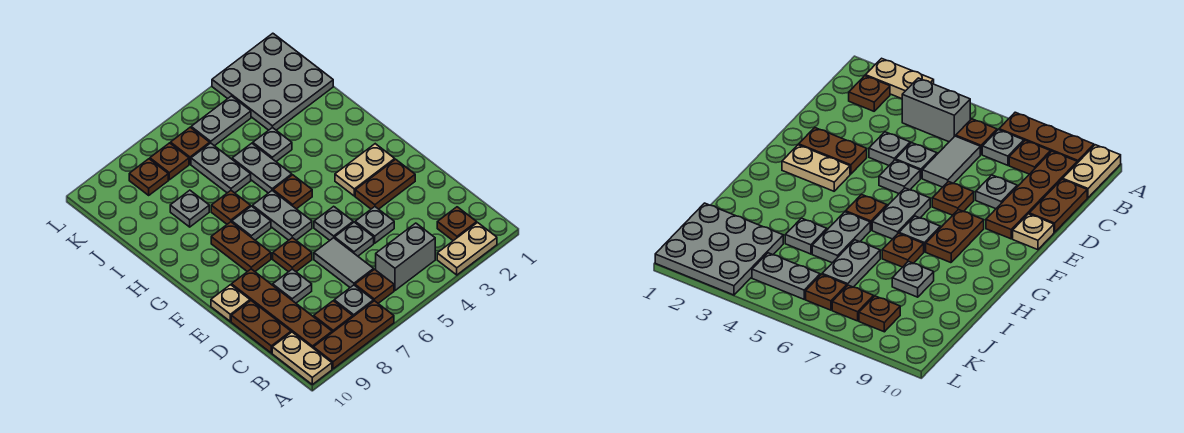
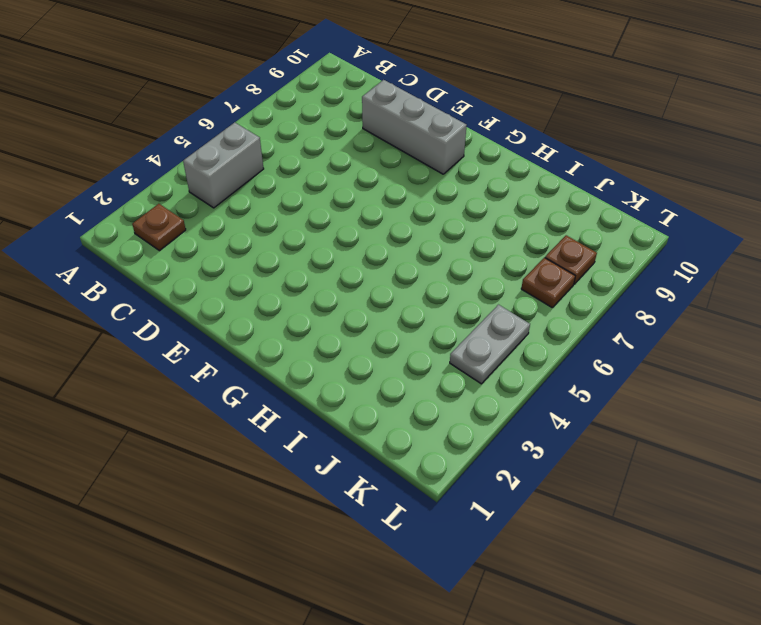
grey brick D9:F9 level 1 -> brown plate B9:E9 level 1
none -> tan plate A2:A3 level 1
none -> brown plate A7:A9 level 1
none -> tan plate A10:B10 level 1
none -> brown plate B6 level 1

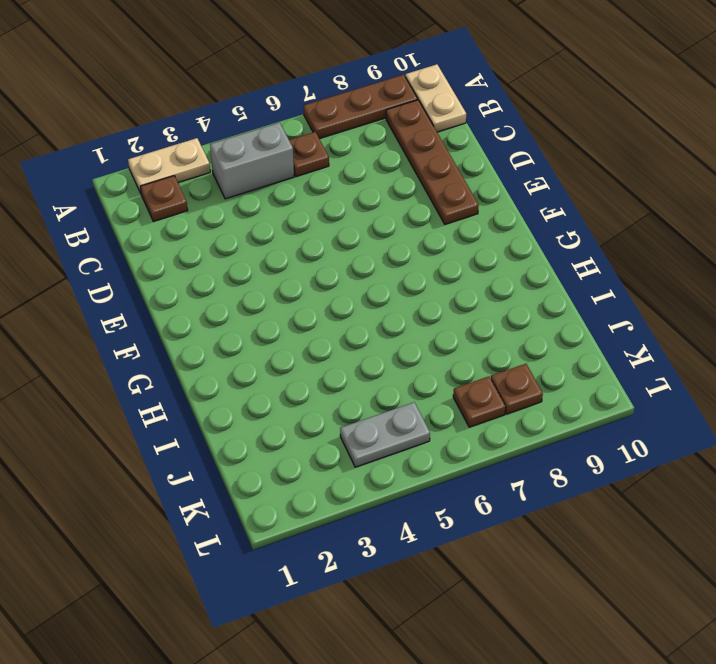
none -> grey plate B7 level 1
none -> brown plate B8 level 1
none -> grey tile C6:D6 level 1
none -> brown plate C10:D10 level 1

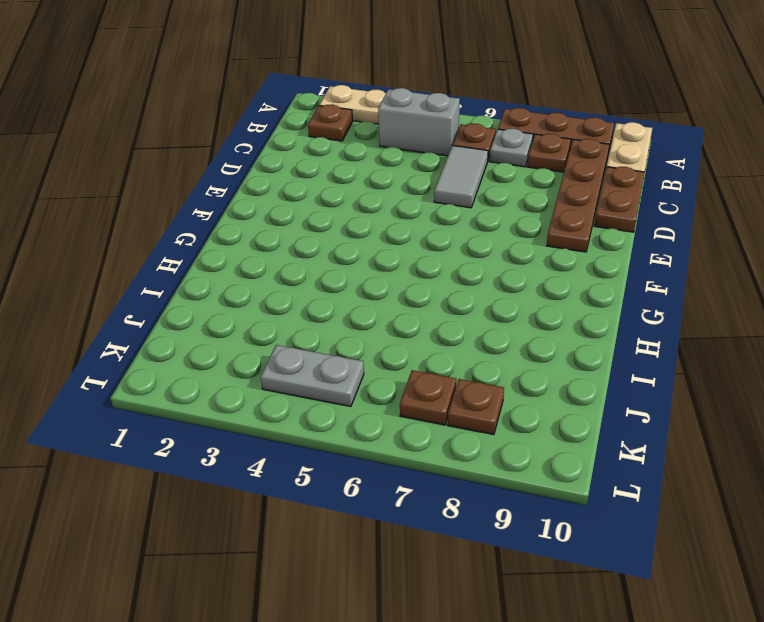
none -> grey plate D4 level 1
none -> grey plate D5 level 1
none -> grey plate D8 level 1
none -> brown plate E2:E3 level 1

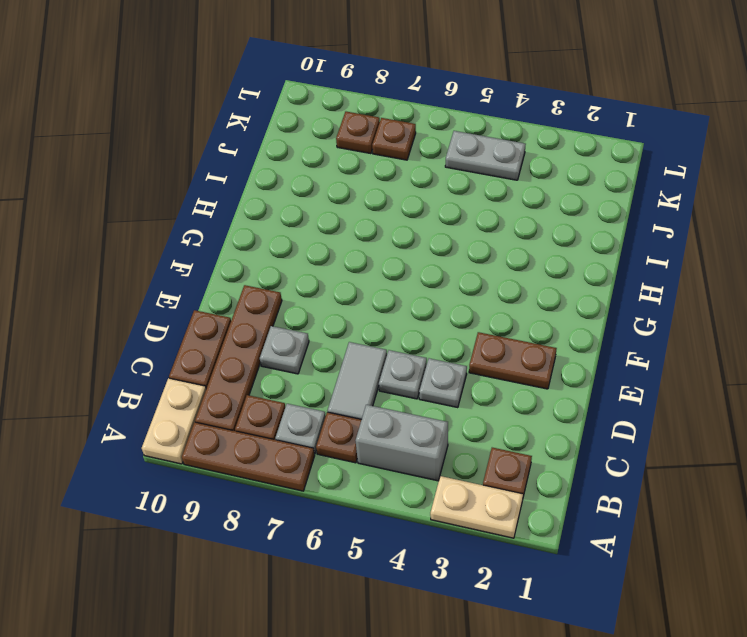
none -> grey plate E5 level 1
none -> brown plate E7 level 1
none -> tan plate E10 level 1
none -> tan plate F2:F3 level 1

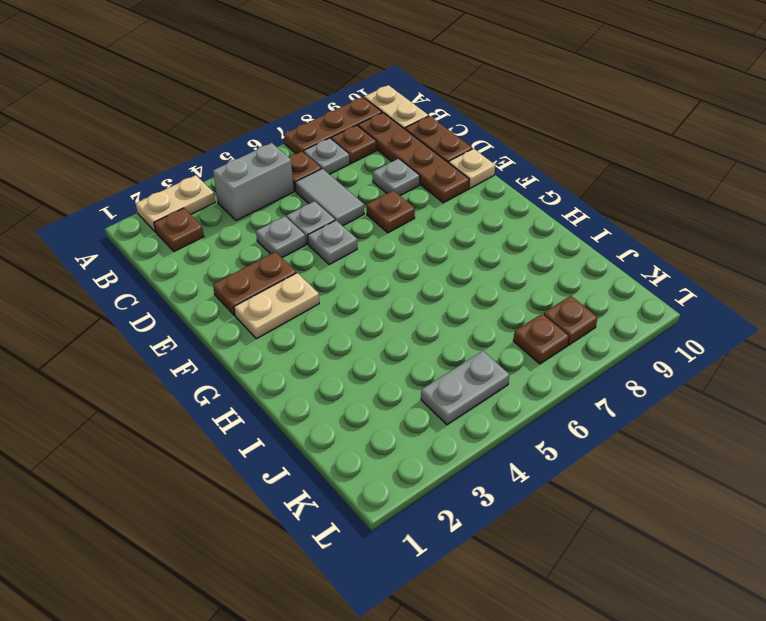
none -> grey plate F6:G6 level 1
none -> brown plate F8:G8 level 1
none -> brown plate G5 level 1
none -> grey plate G7 level 1

